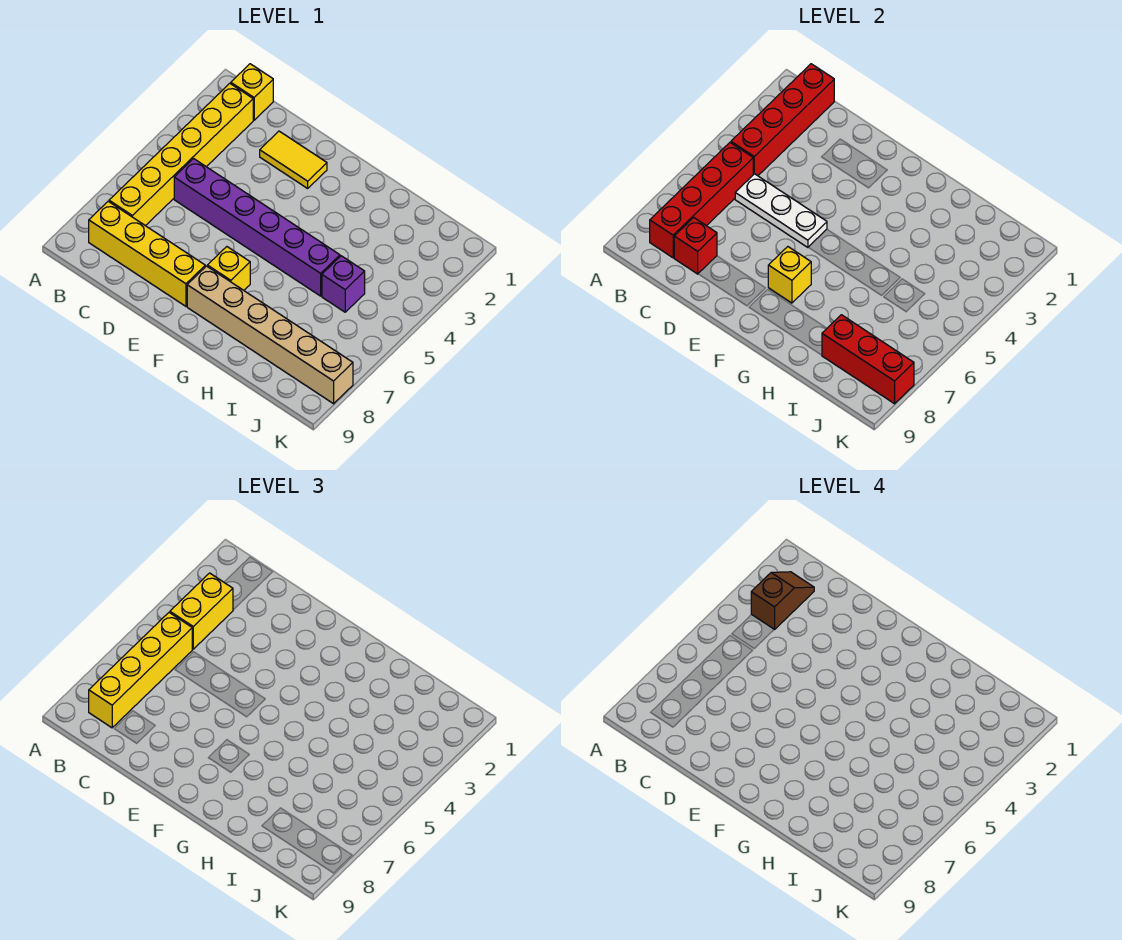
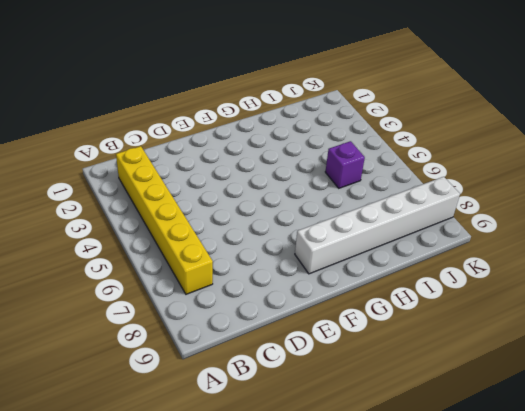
white brick F8:K8 level 1 -> tan brick F8:K8 level 1
none -> yellow brick B1 level 1
none -> yellow brick B8:E8 level 1
none -> purple brick C5:H5 level 1

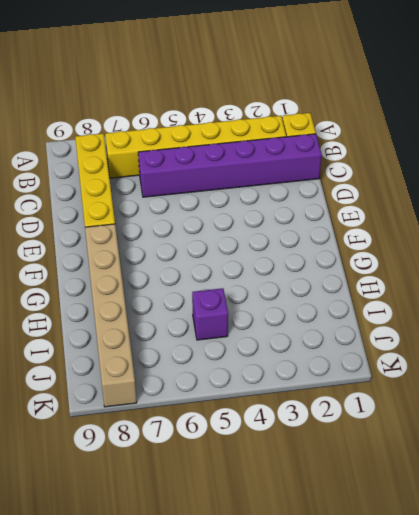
purple brick C1:C6 level 1 -> purple brick C5:H5 level 1
none -> yellow tile D2:E2 level 1
none -> yellow brick F7 level 1
none -> red brick B1:B4 level 2

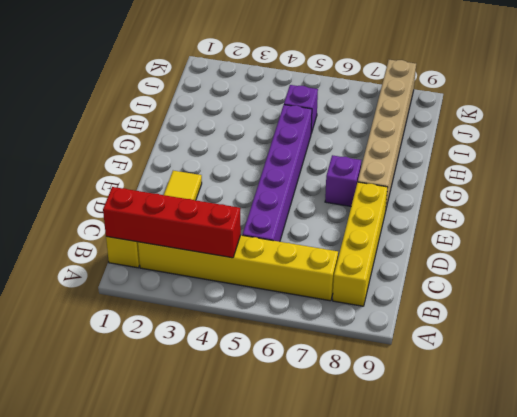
purple brick F7 level 1 -> yellow brick F7 level 1
none -> red brick B5:B8 level 2
none -> white plate C5:E5 level 2
none -> red brick C8 level 2

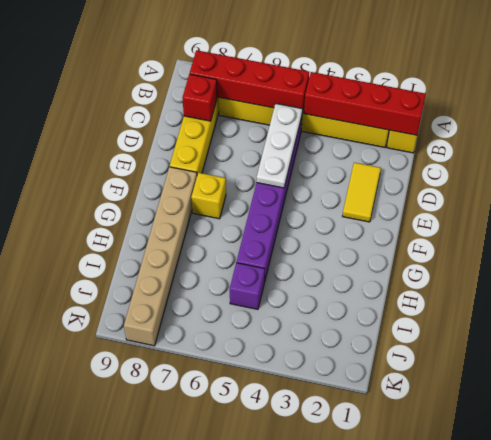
none -> yellow brick F7 level 2
none -> red brick I8:K8 level 2
none -> yellow brick B3:B4 level 3

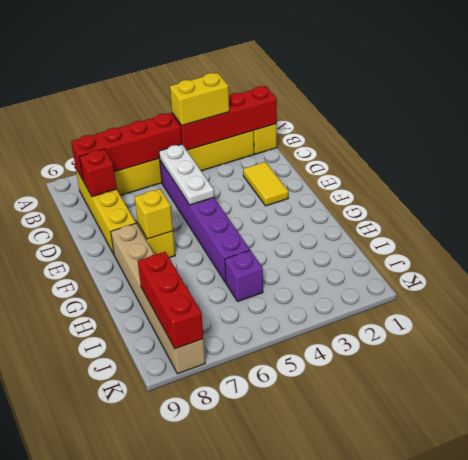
none -> yellow brick B5:B8 level 3
none -> brown slope B2:B3 level 4 top 3

